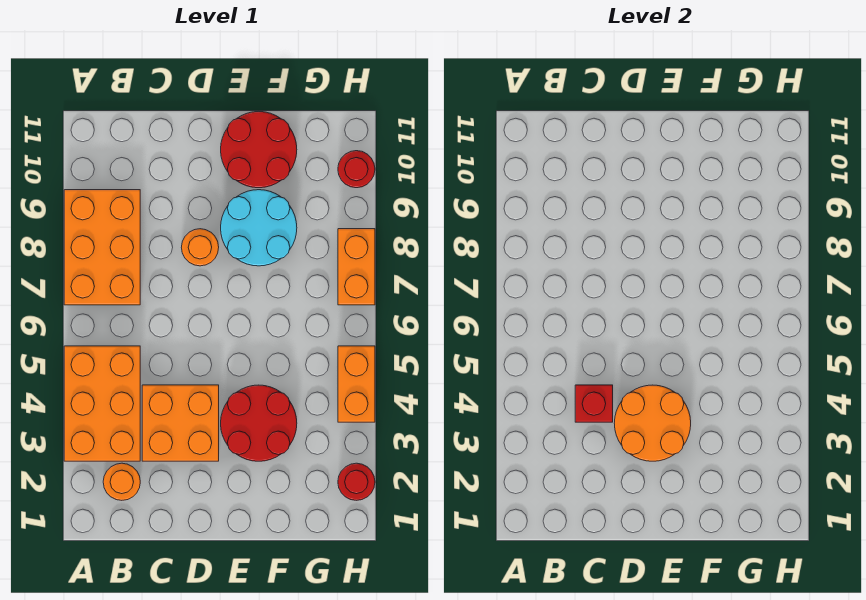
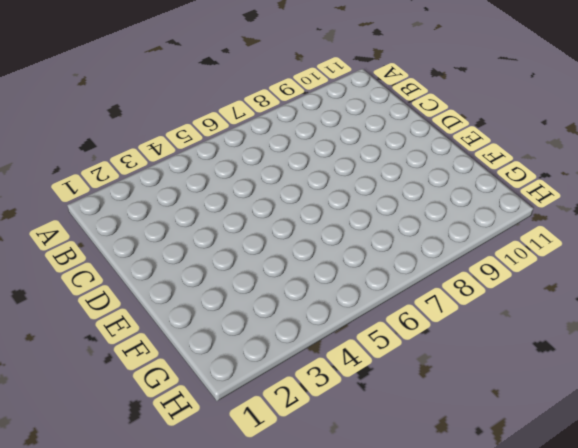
none -> orange brick A3:B5 level 1
none -> orange brick A7:B9 level 1
none -> orange round brick B2 level 1

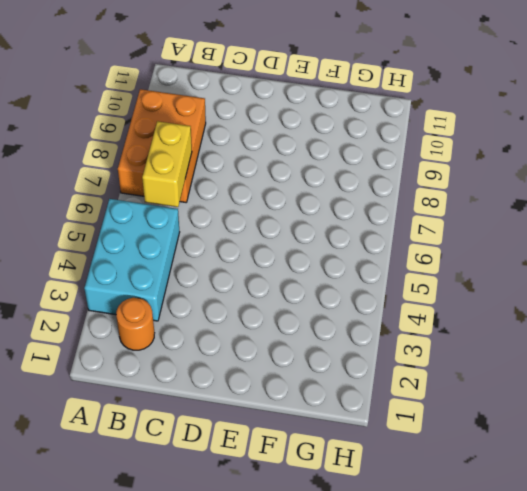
cyan brick A3:B5 level 1 -> orange brick A3:B5 level 1
yellow brick B6:B7 level 2 -> none
none -> orange brick C3:D4 level 1
none -> orange round brick D8 level 1
none -> red round brick E3:F4 level 1

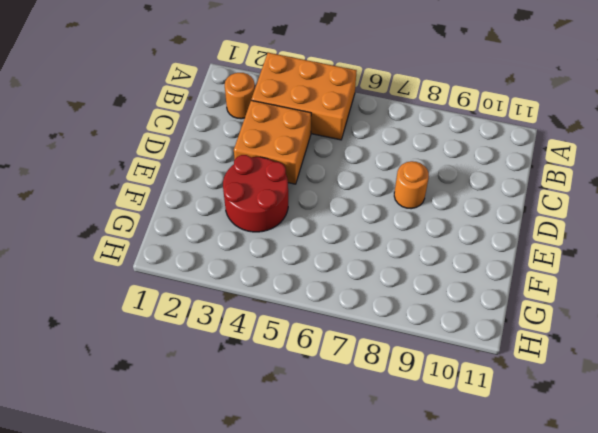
none -> orange brick A7:B9 level 1
none -> cyan round brick E8:F9 level 1
none -> red round brick E10:F11 level 1

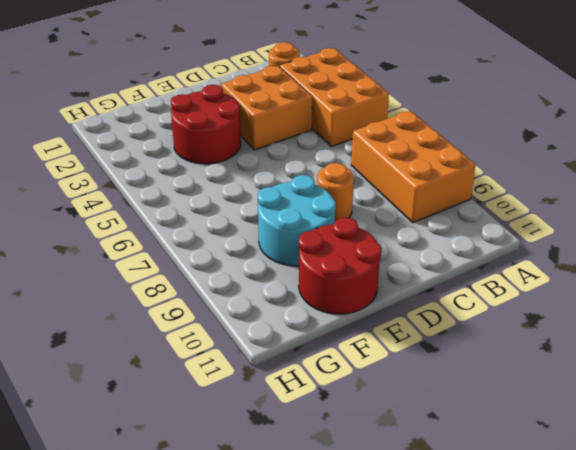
none -> red round brick H2 level 1
none -> orange brick H4:H5 level 1
none -> orange brick H7:H8 level 1

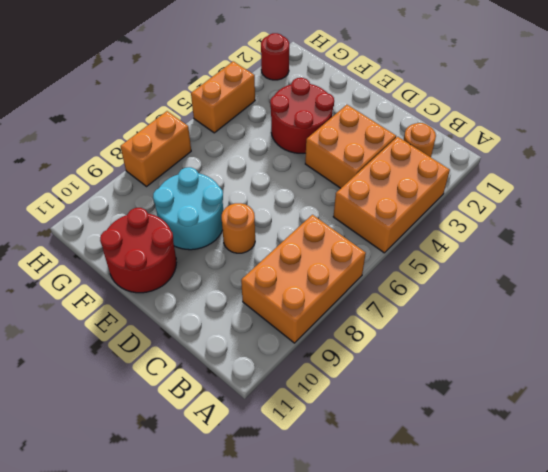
none -> red round brick H10 level 1
none -> red brick C4 level 2
none -> orange round brick D3:E4 level 2

